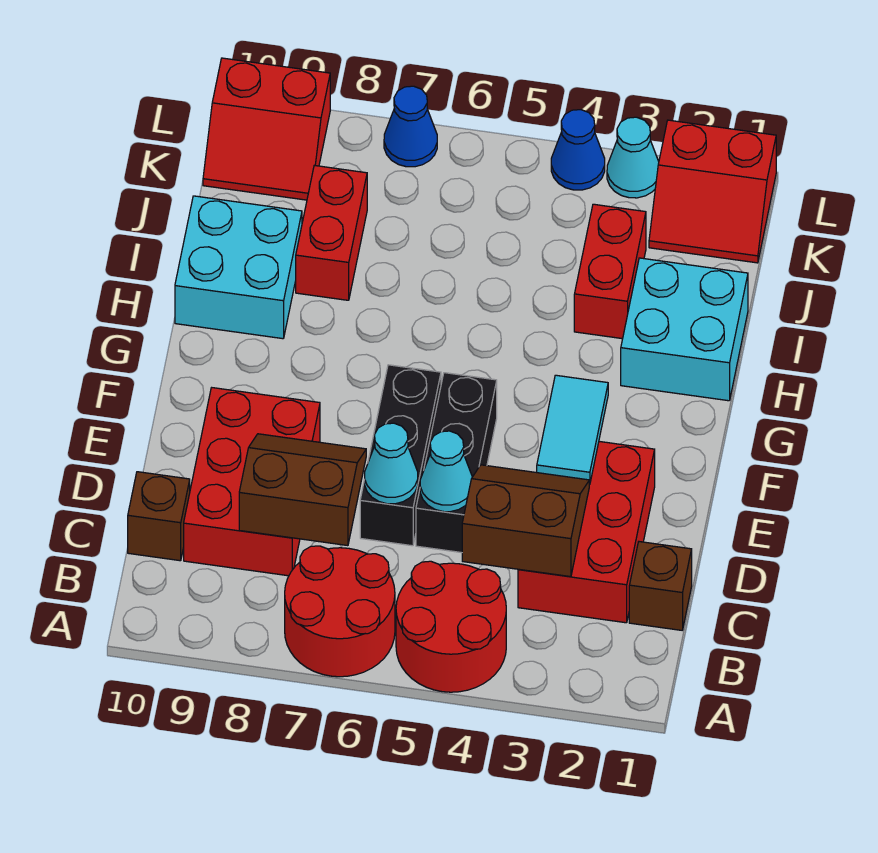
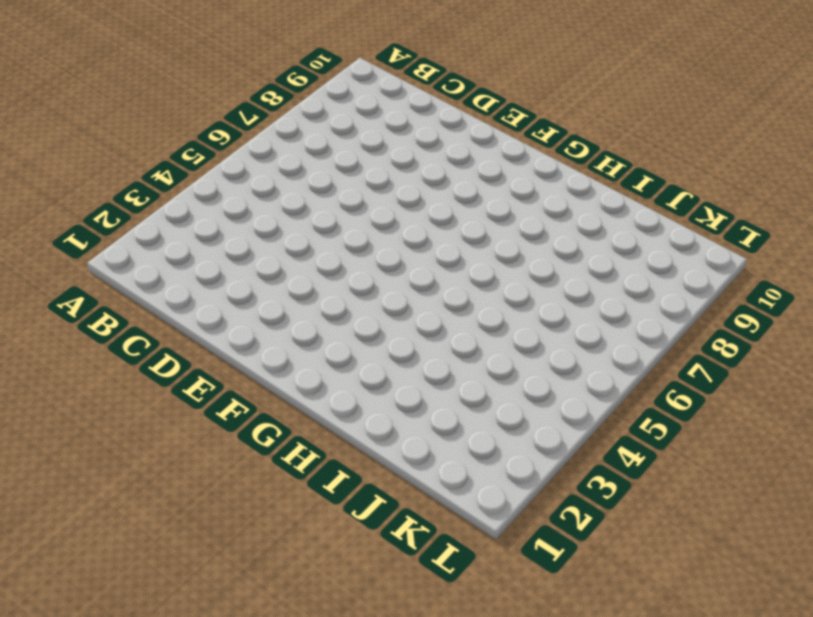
none -> red round brick A4:B5 level 1
none -> red round brick A6:B7 level 1
none -> brown brick C1 level 1

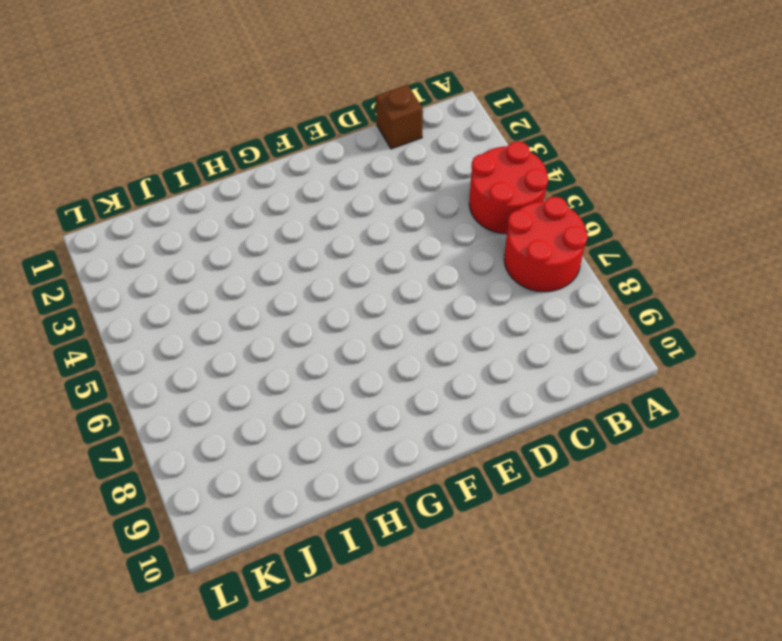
none -> red brick C2:E3 level 1
none -> red brick C8:E9 level 1
none -> brown brick C10 level 1

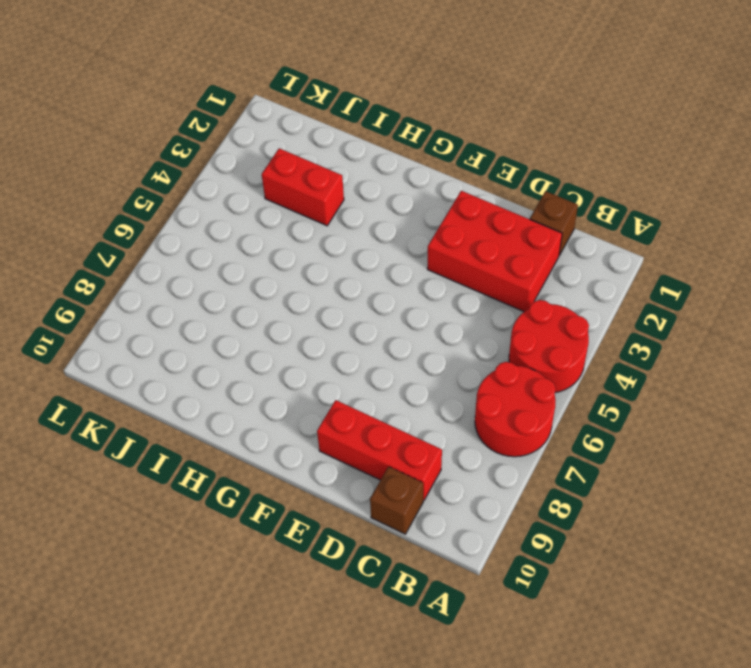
red brick C9:E9 level 1 -> red brick C8:E9 level 1
none -> black brick D5:F5 level 1
none -> black brick D6:F6 level 1
none -> cyan brick H1:I2 level 1

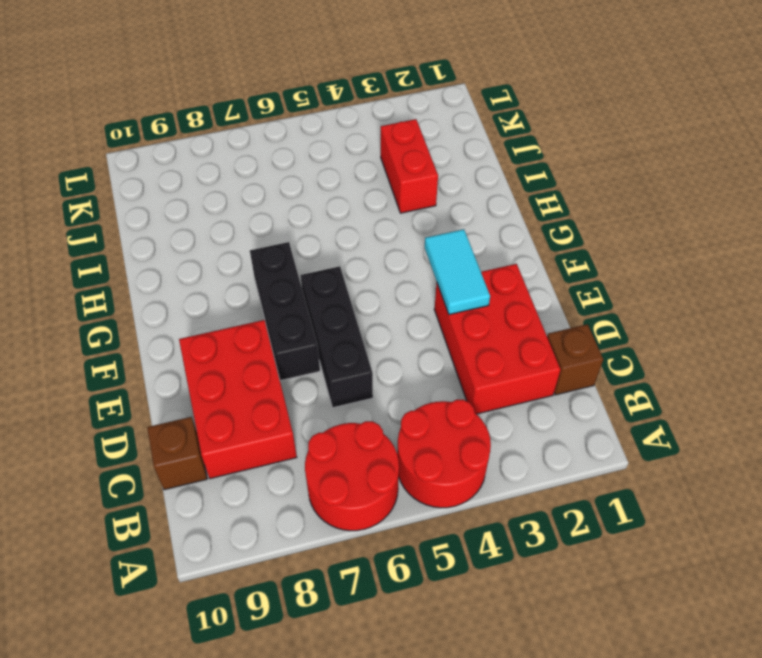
black brick E7:G7 level 1 -> black brick D5:F5 level 1
none -> cyan brick H1:I2 level 1
none -> cyan brick H9:I10 level 1
none -> red brick I8:J8 level 1

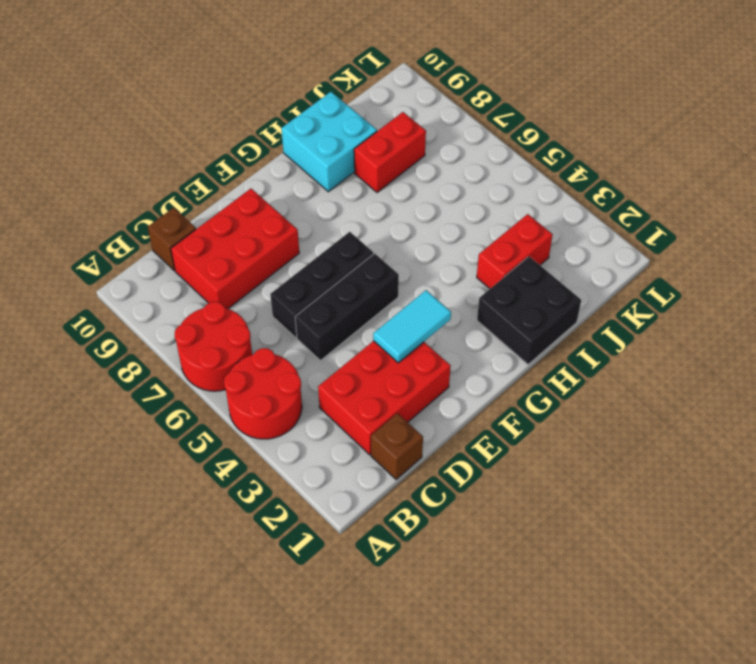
black brick H1:I2 level 1 -> cyan brick H1:I2 level 1
none -> red slope K1:L2 level 1 top L
none -> red slope K9:L10 level 1 top L
none -> cyan cone L3 level 1

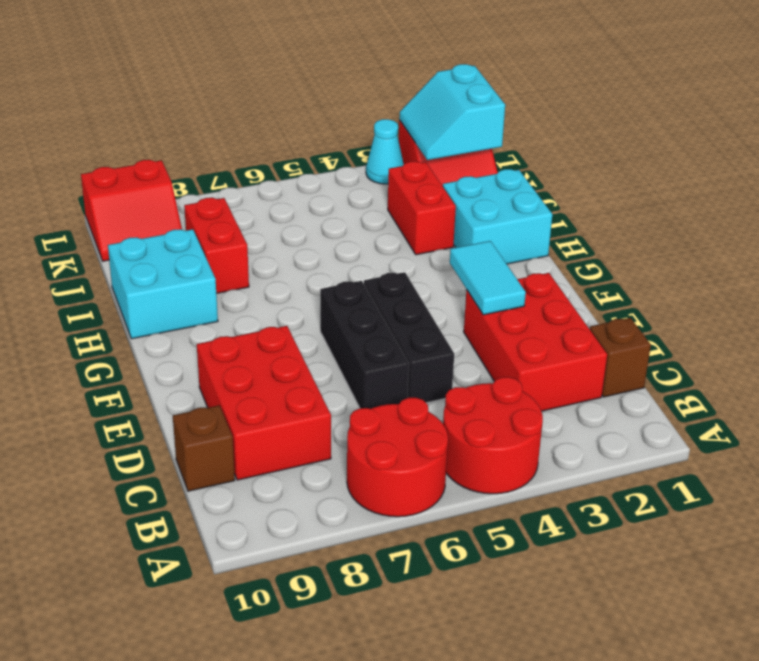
cyan slope K1:L2 level 2 top 1 -> none
none -> blue cone L4 level 1
none -> blue cone L7 level 1
none -> brown slope C3:D4 level 2 top C

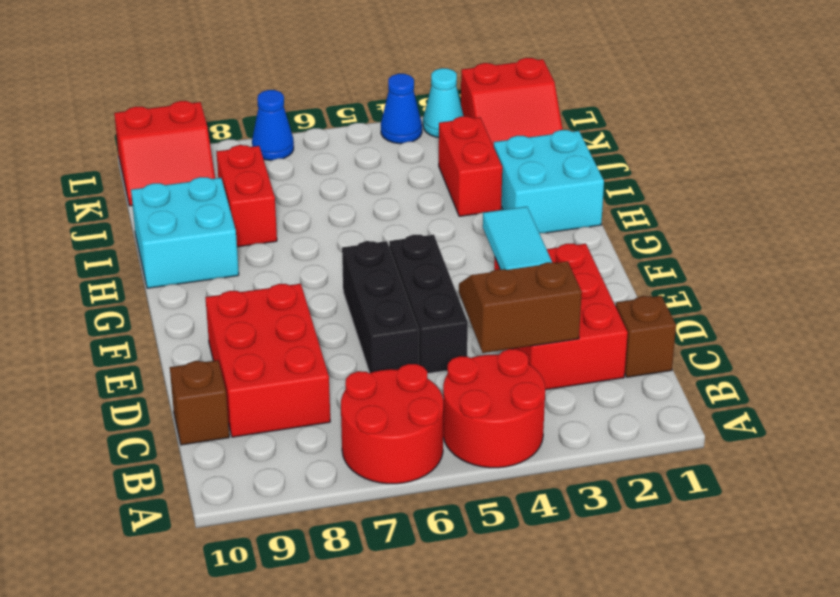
none -> brown slope C7:D8 level 2 top C
none -> cyan cone D5 level 2
none -> cyan cone D6 level 2

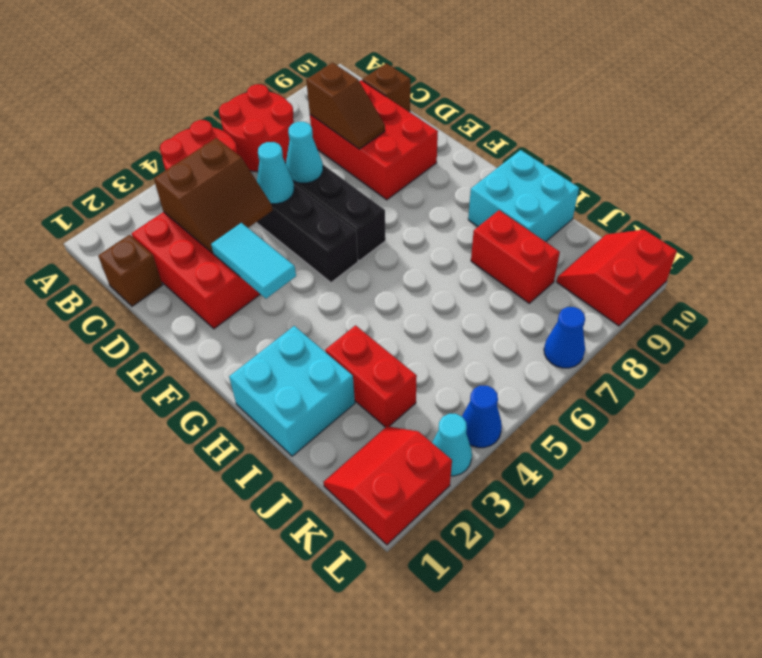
brown slope C8:D8 level 2 top C -> brown slope C7:D8 level 2 top C

